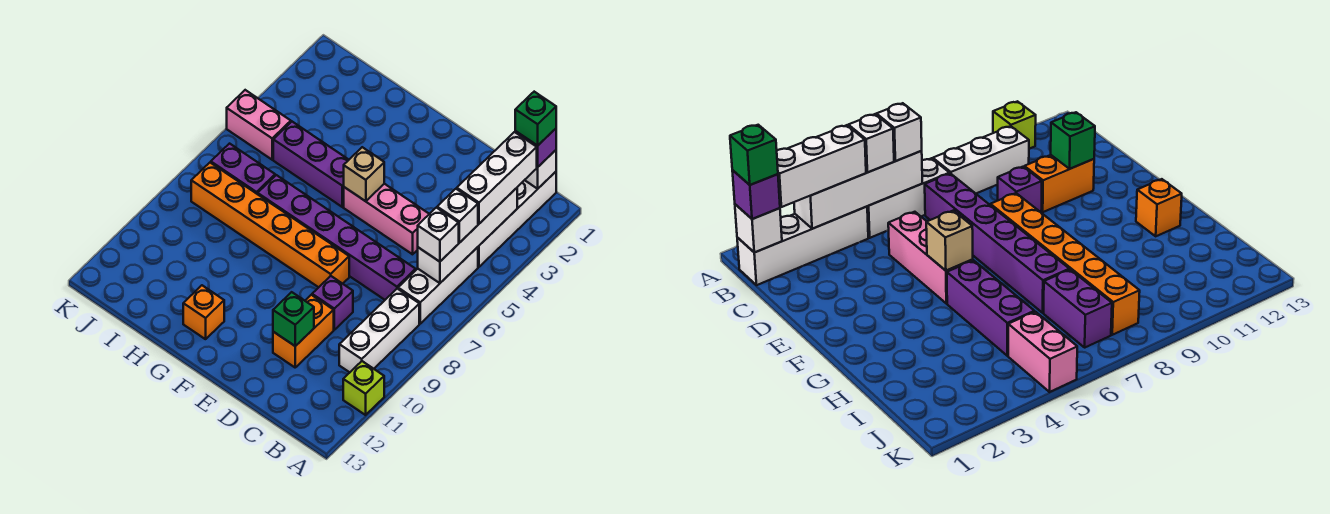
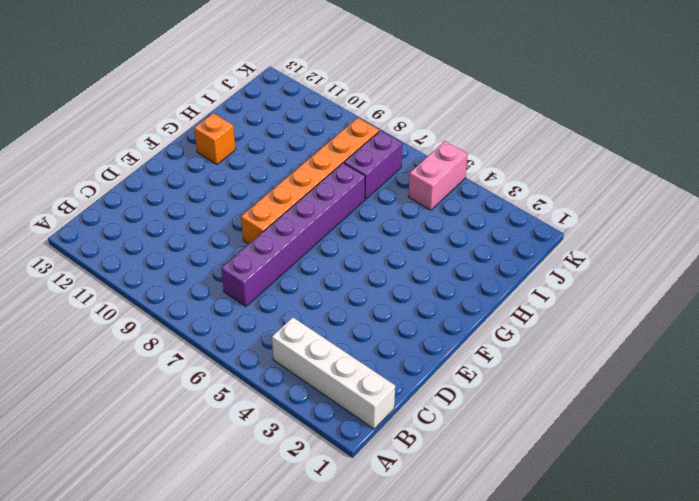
none -> lime brick A11 level 1
none -> white brick B5:B7 level 1
none -> white brick B8:B10 level 1

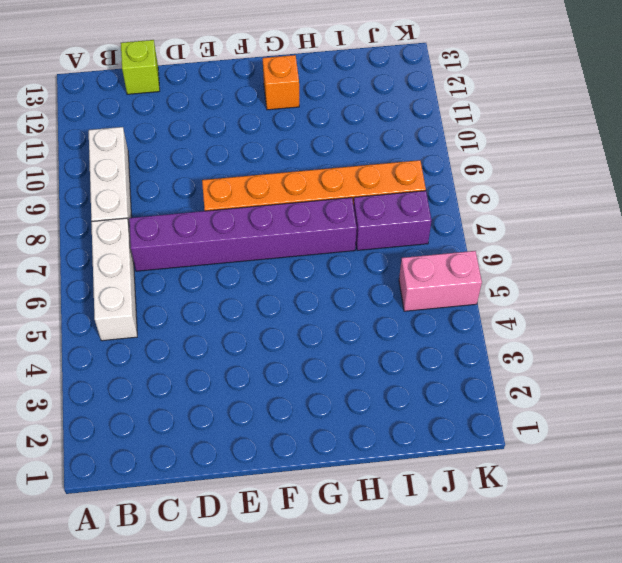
lime brick C13 level 1 -> lime brick A11 level 1
none -> white brick B1:B4 level 1
none -> pink brick D5:F5 level 1
none -> purple brick D9 level 1

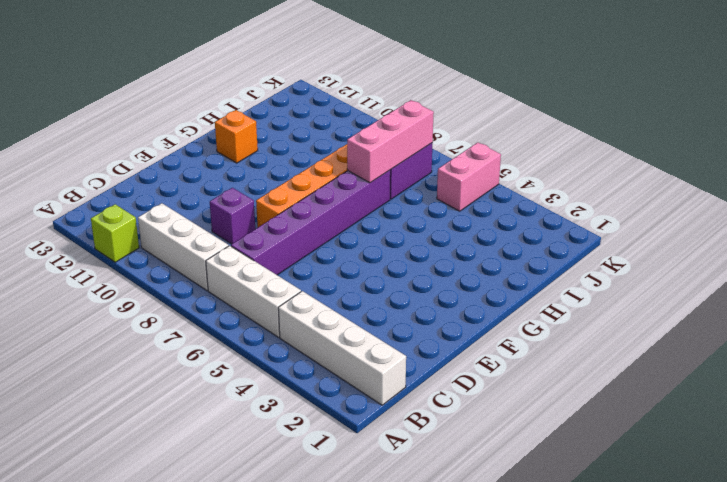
pink brick H7:J7 level 2 -> pink brick D5:F5 level 1
none -> orange brick D10:D11 level 1
none -> purple brick G5:I5 level 1
none -> white brick B1 level 2

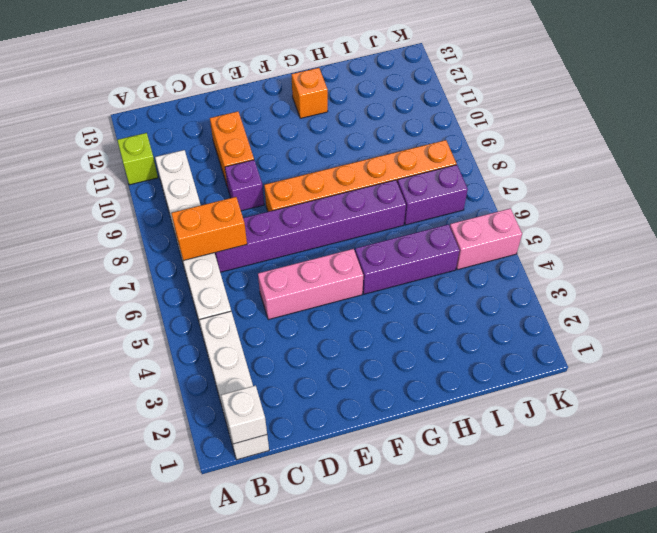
orange brick B7:C7 level 2 -> none
none -> white brick B3:B6 level 2
none -> green brick D11 level 2
none -> tan brick F5 level 2

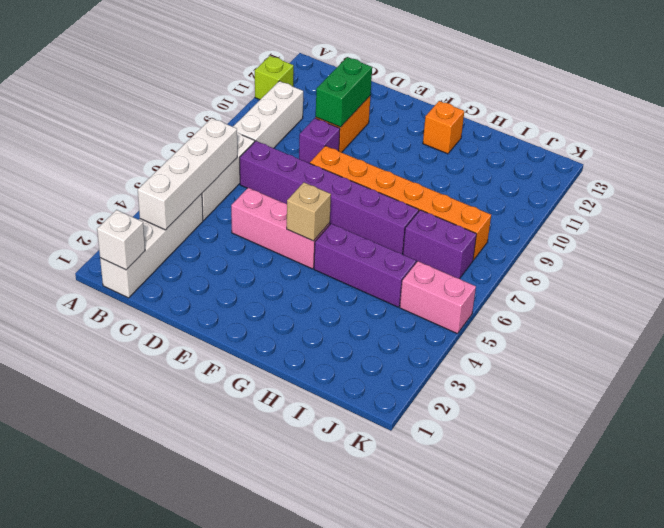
green brick D10:D11 level 2 -> green brick D11 level 2
none -> purple brick B1 level 3
none -> white brick B2:B4 level 3
none -> white brick B5 level 3

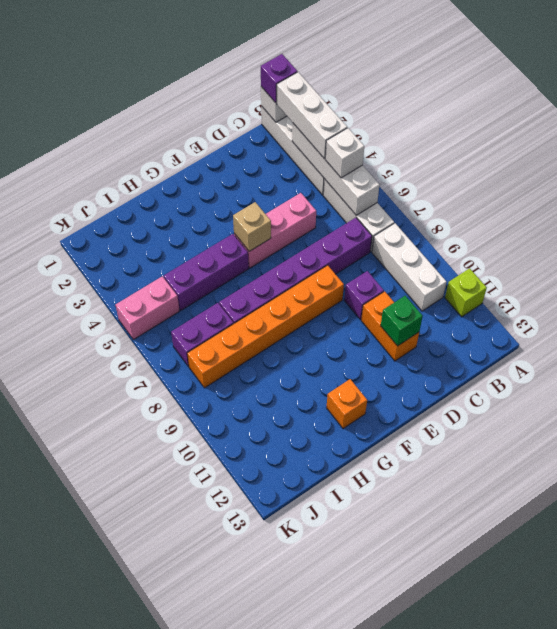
none -> white brick B6 level 3
none -> green brick B1 level 4

